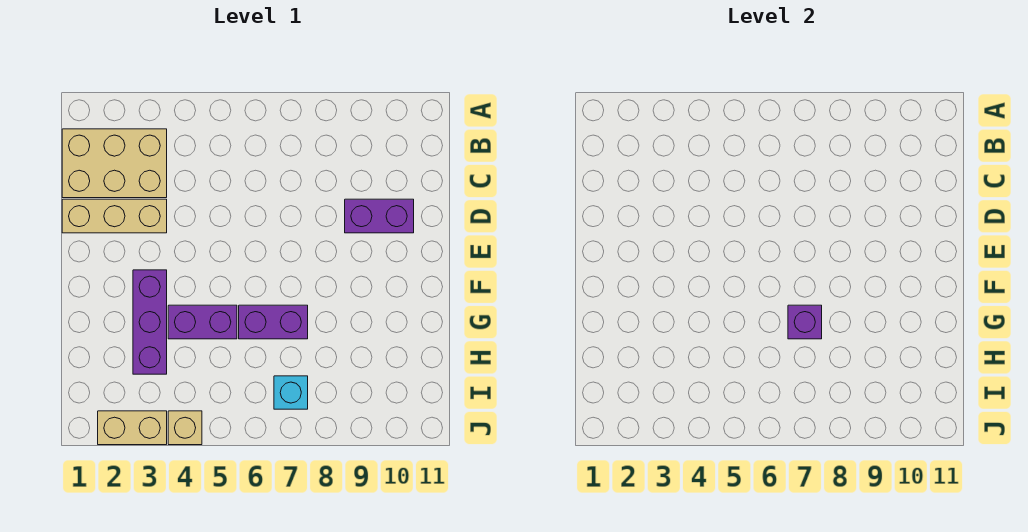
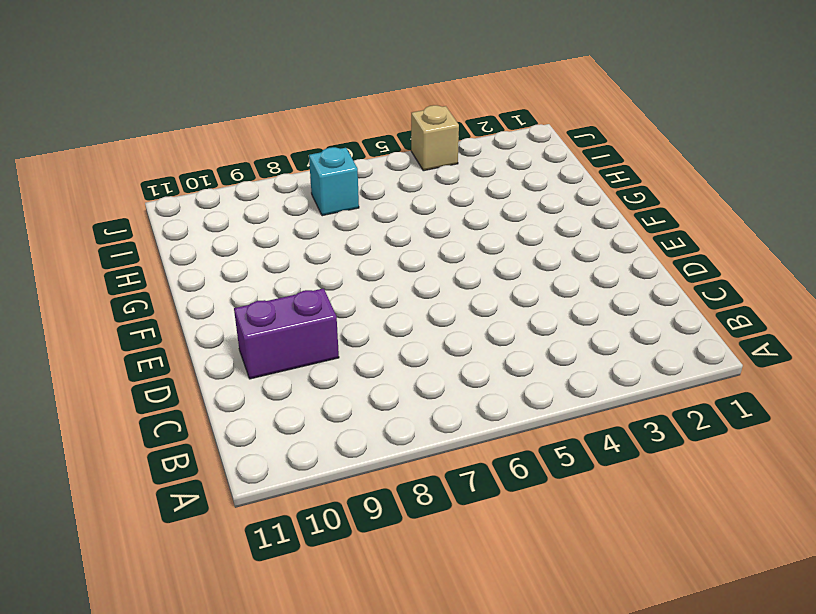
none -> tan brick B1:C3 level 1
none -> tan brick D1:D3 level 1

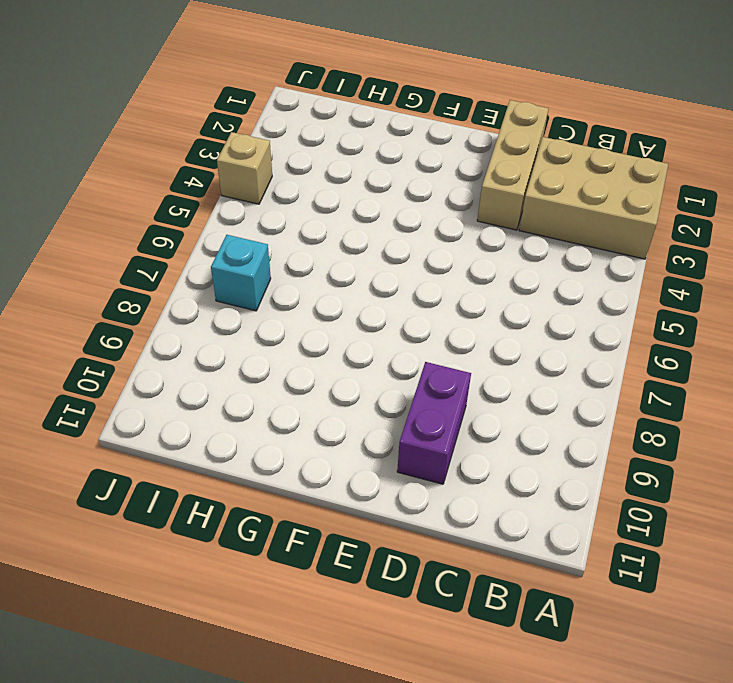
tan brick A2:C3 level 1 -> tan brick B1:C3 level 1
none -> purple brick F3:H3 level 1
none -> purple brick G4:G5 level 1

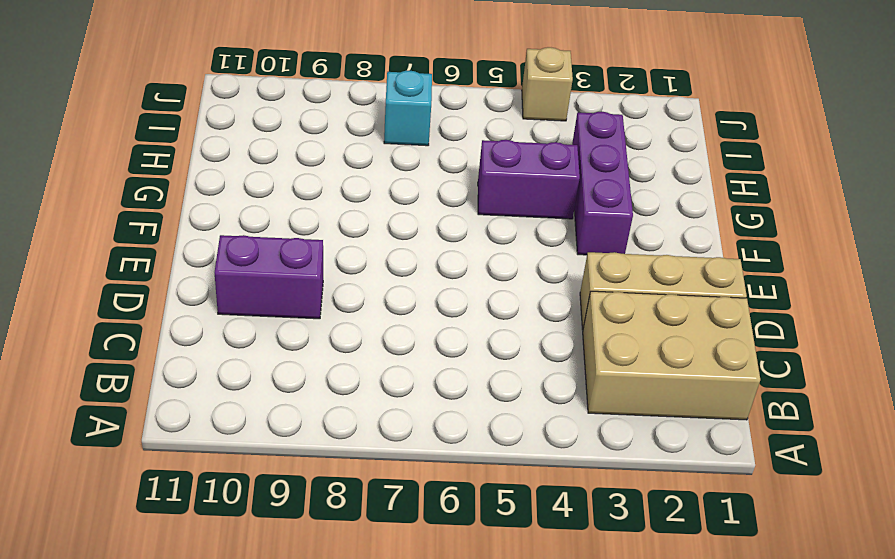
none -> purple brick G6:G7 level 1
none -> tan brick J2:J3 level 1

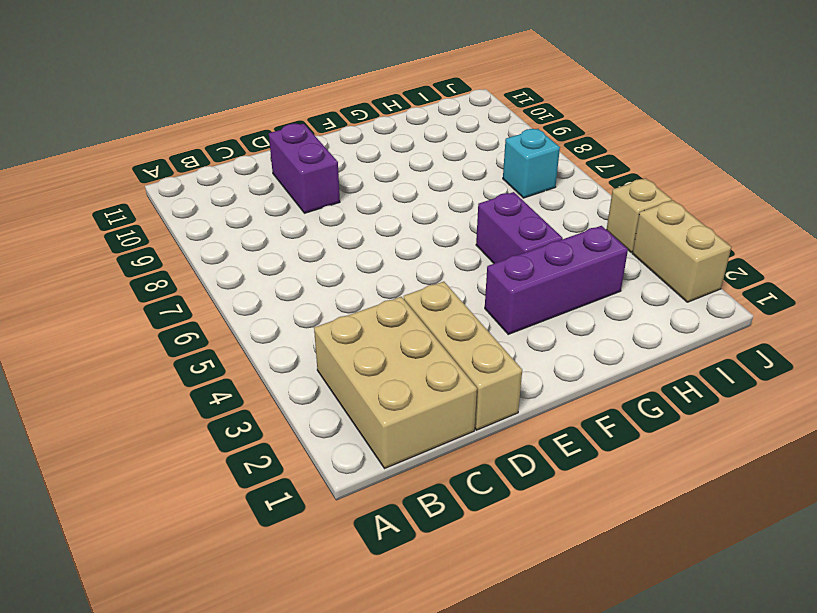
none -> purple brick G6:G7 level 1
none -> purple brick G7 level 2

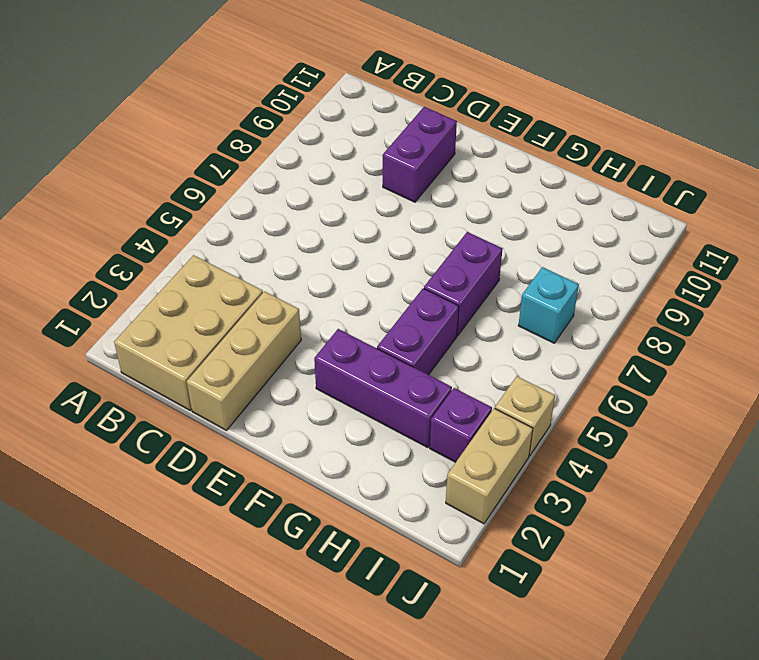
purple brick I3 level 1 -> purple brick G7 level 2

